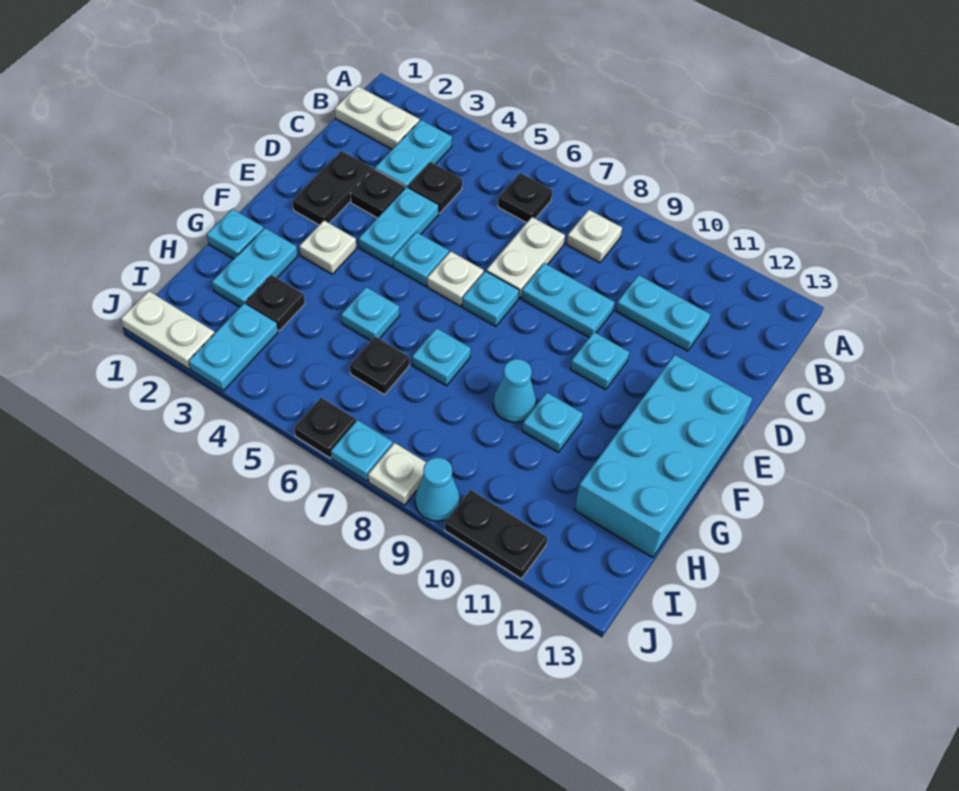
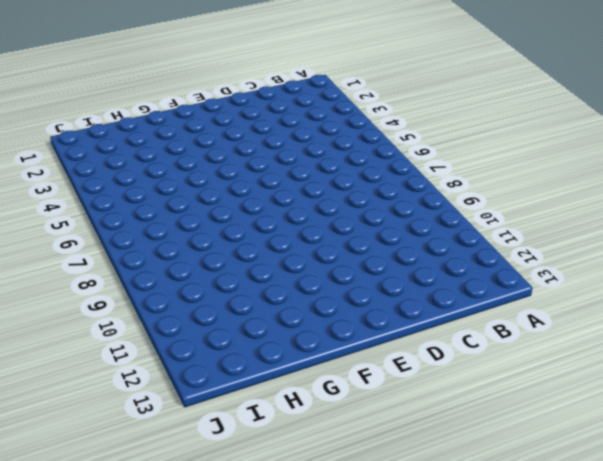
none -> white plate B1:B2 level 1
none -> cyan plate B3:C3 level 1
none -> black plate B6 level 1
none -> white plate B8 level 1

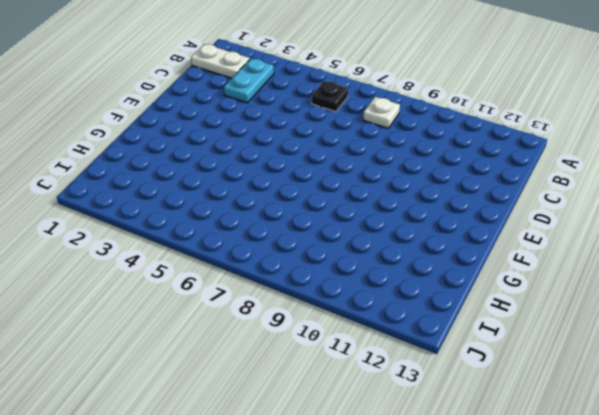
none -> black plate C4 level 1
none -> white plate C7:D7 level 1
none -> cyan plate C10:C11 level 1
none -> black plate D2:E2 level 1

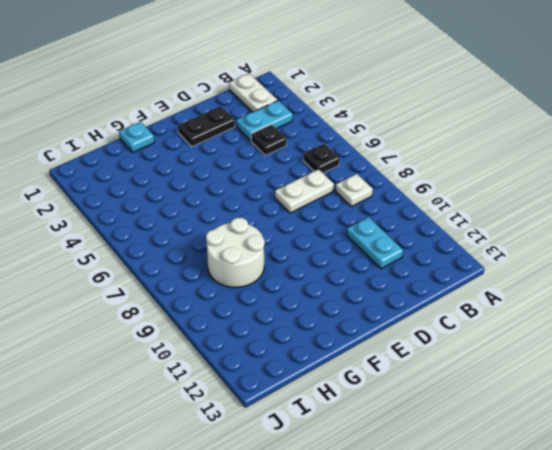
white round brick G8:H9 level 1 -> cyan cone G9 level 1
none -> black plate D3 level 1
none -> cyan plate D4:E4 level 1
none -> cyan plate D8:D9 level 1
none -> cyan plate E5 level 1

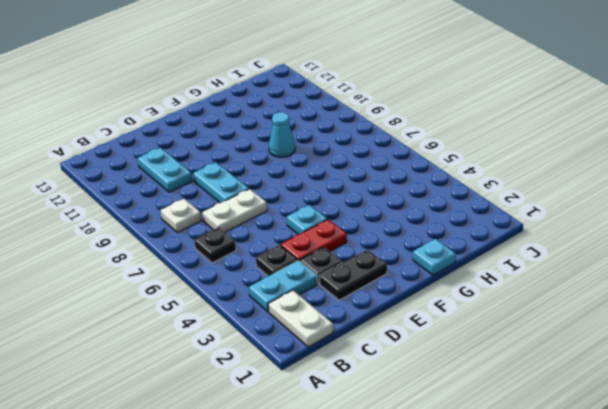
red plate D4:E4 level 1 -> cyan plate D4:E4 level 1
none -> white plate E6 level 1
none -> cyan plate E7 level 1
none -> cyan plate E10 level 1
none -> cyan brick E12:H13 level 1

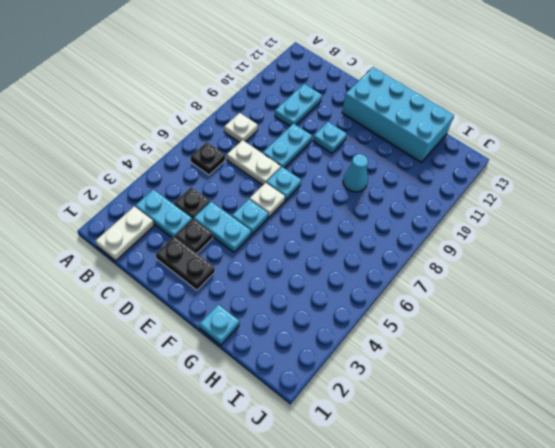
none -> white plate F3 level 1
none -> cyan plate G2:H2 level 1
none -> cyan plate G5 level 1
none -> cyan plate G7 level 1

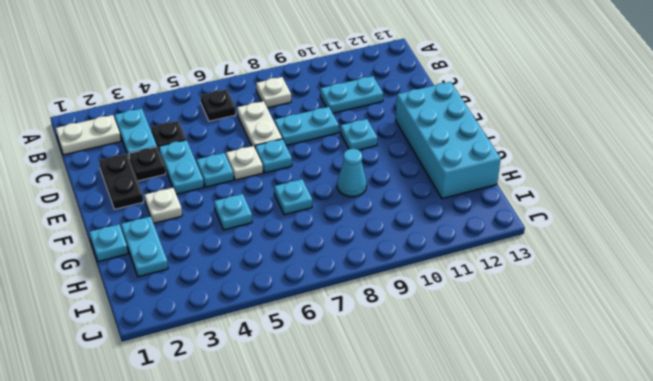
none -> cyan plate G10 level 1
none -> black plate H3 level 1
none -> black plate H6 level 1
none -> cyan plate I3:J3 level 1

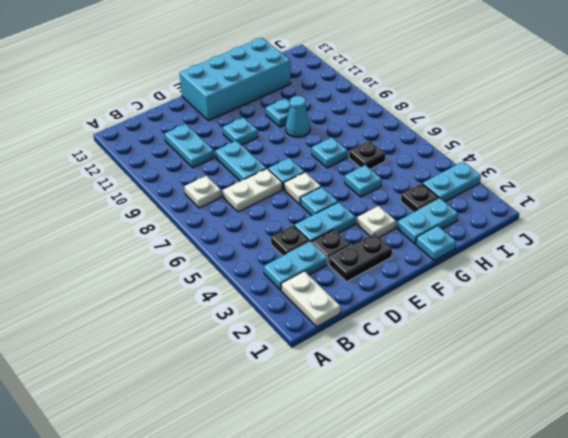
none -> black plate B6 level 1
none -> white plate J1:J2 level 1
none -> black plate J6 level 1
none -> cyan plate J7 level 1

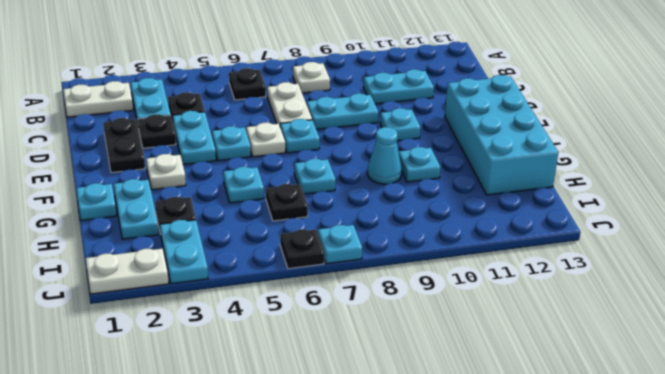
none -> white plate J8 level 1
none -> cyan cone J9 level 1
none -> black plate J10:J11 level 1

